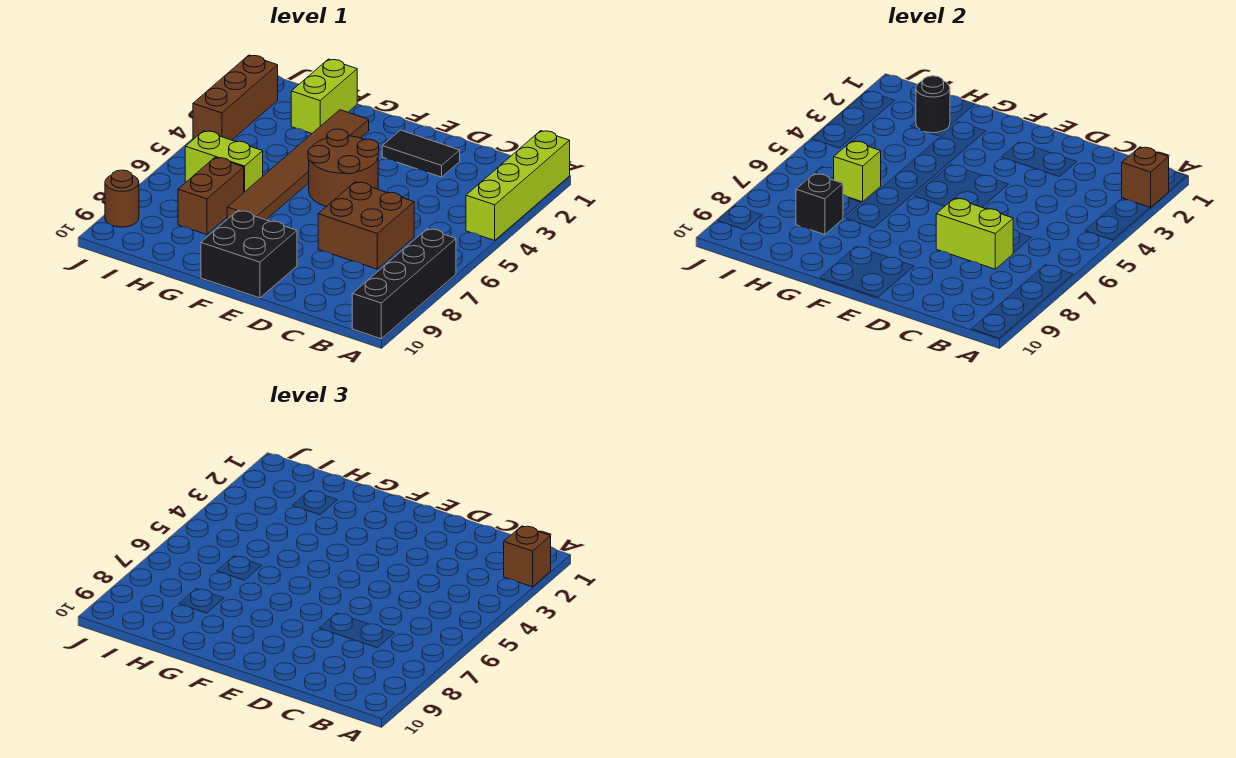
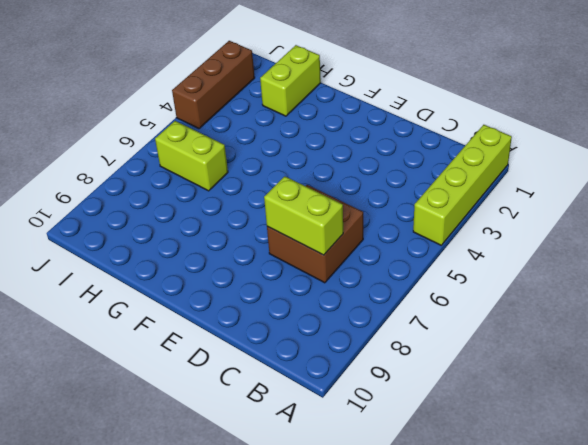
none -> black brick A7:A10 level 1
none -> black tile D2:E2 level 1
none -> brown round brick E4:F5 level 1

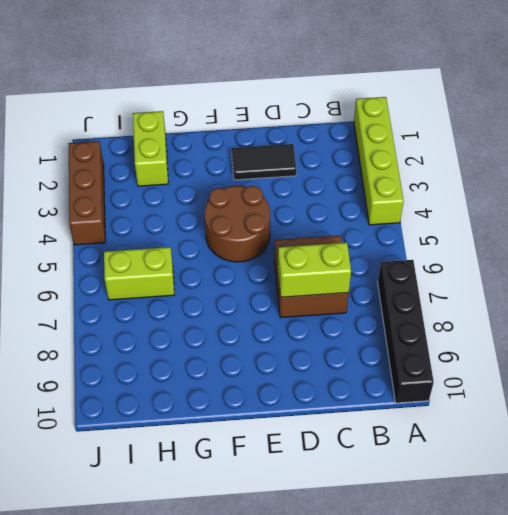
none -> black brick E9:F10 level 1
none -> brown tile G2:G7 level 1
none -> brown brick H7:H8 level 1

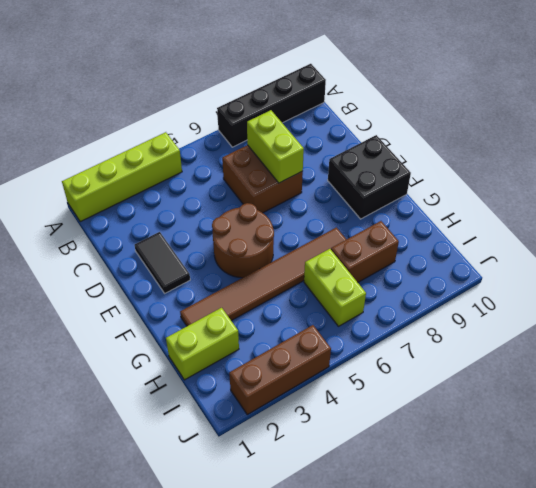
none -> brown round brick J9 level 1
none -> brown brick A2 level 2
none -> black round brick H2 level 2

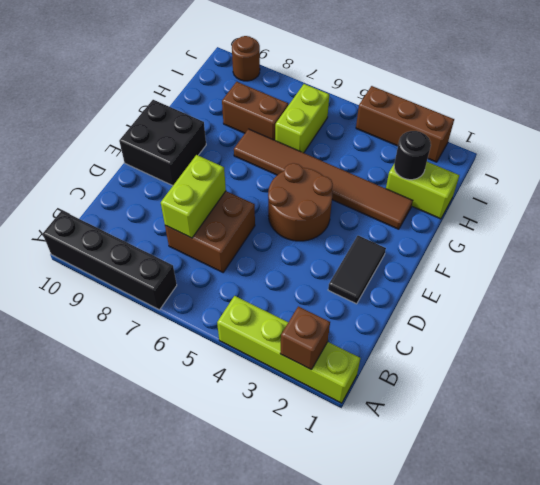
none -> lime brick H6 level 2
none -> black brick H8 level 2
none -> brown brick A2 level 3

